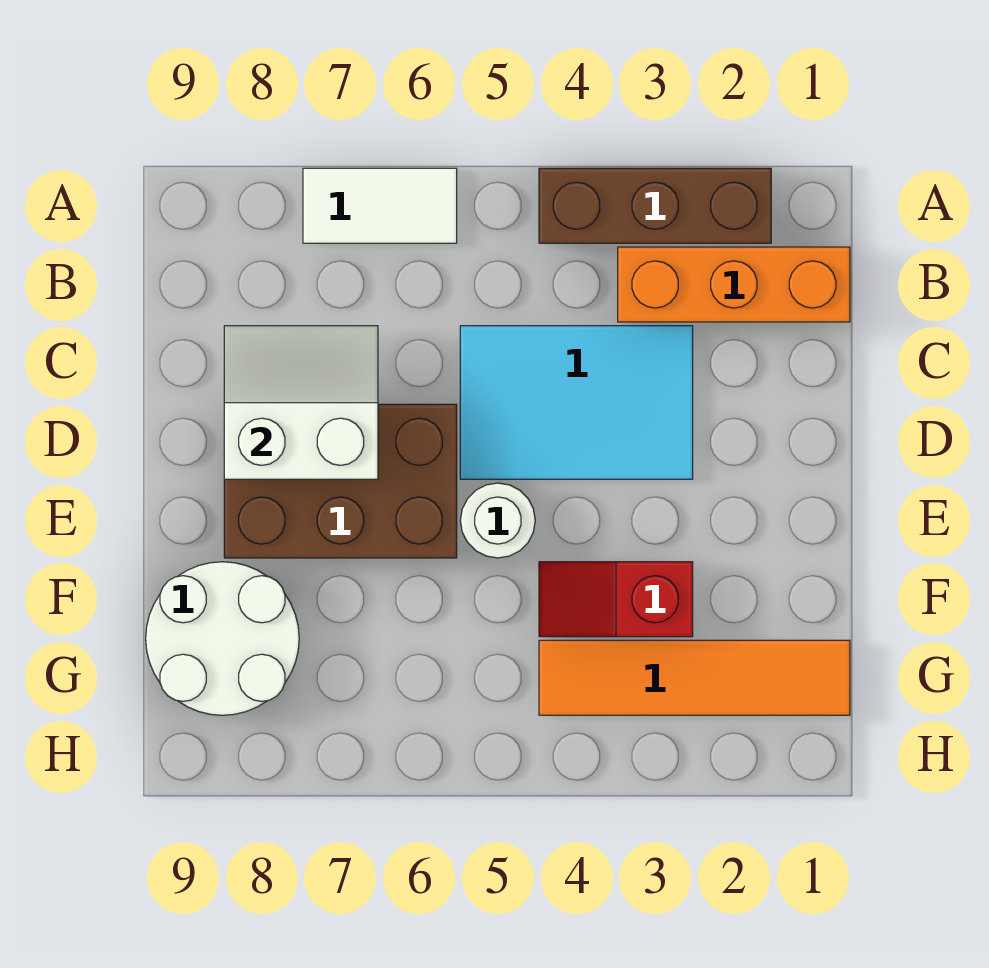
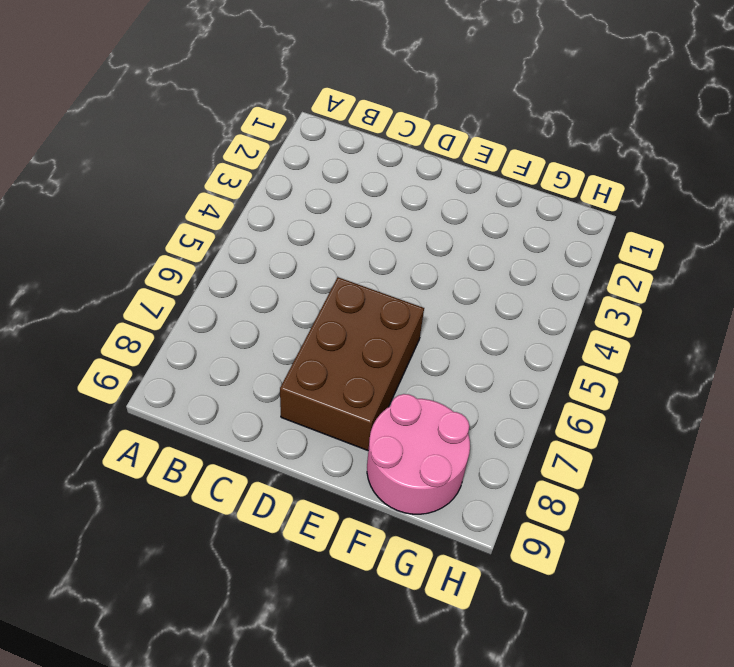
pink round brick F8:G9 level 1 -> white round brick F8:G9 level 1
none -> brown brick A2:A4 level 1
none -> white tile A6:A7 level 1

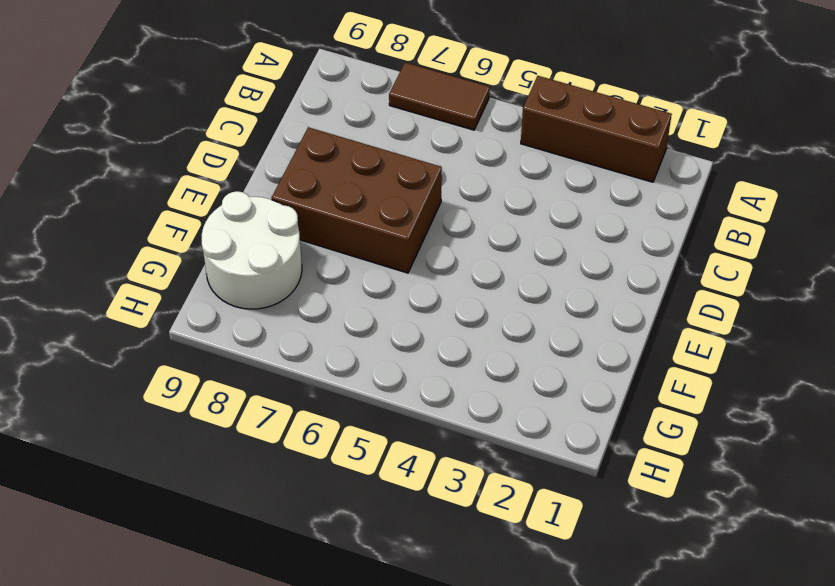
brown tile A6:A7 level 1 -> white tile A6:A7 level 1
none -> orange brick B1:B3 level 1
none -> cyan tile C3:D5 level 1

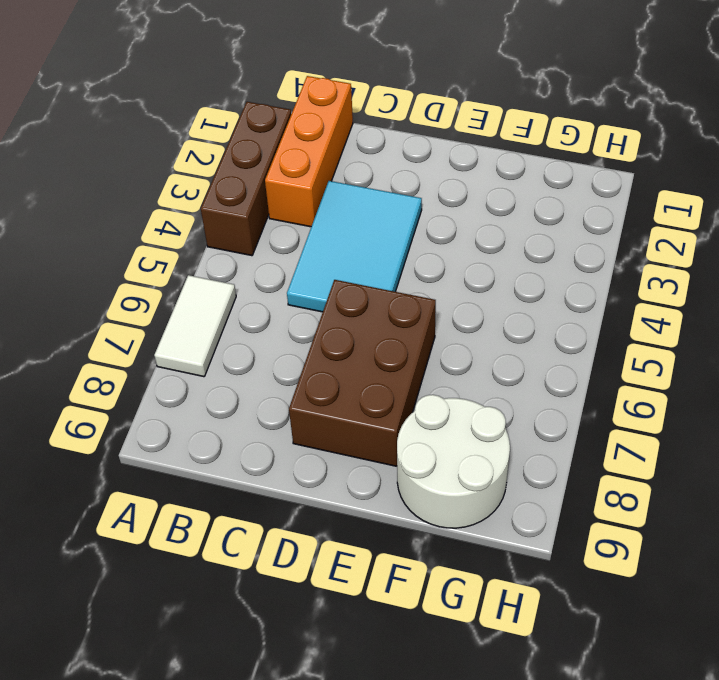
none -> white round brick E5 level 1
none -> red slope F3:F4 level 1 top 3

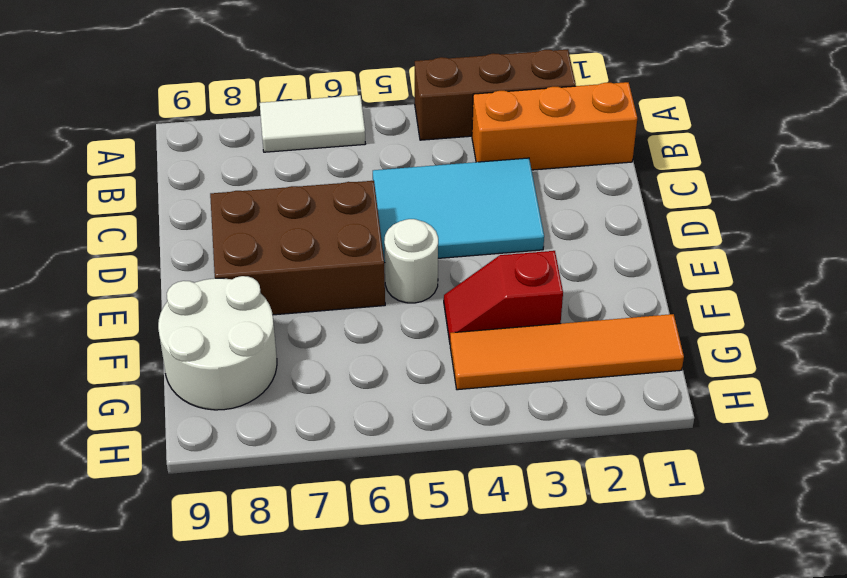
none -> white slope C7:D8 level 2 top D

